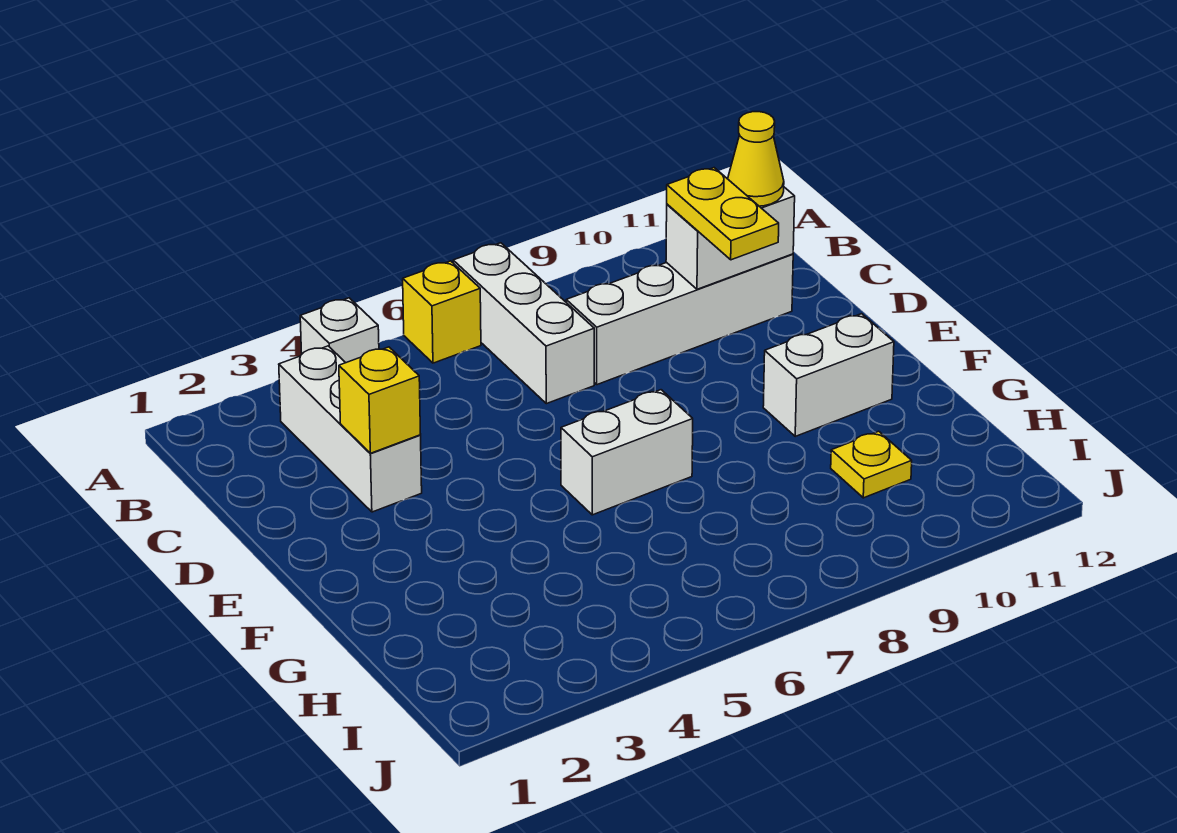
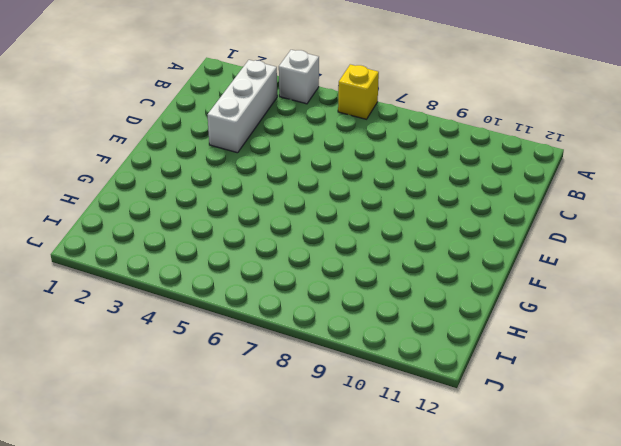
none -> white brick A7:C7 level 1
none -> white brick C8:C11 level 1
none -> white brick F6:F7 level 1

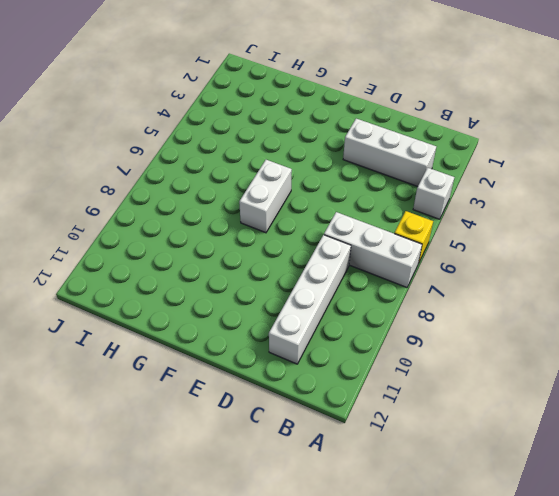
none -> white brick F10:F11 level 1
none -> yellow plate H10 level 1
none -> white brick C10:C11 level 2

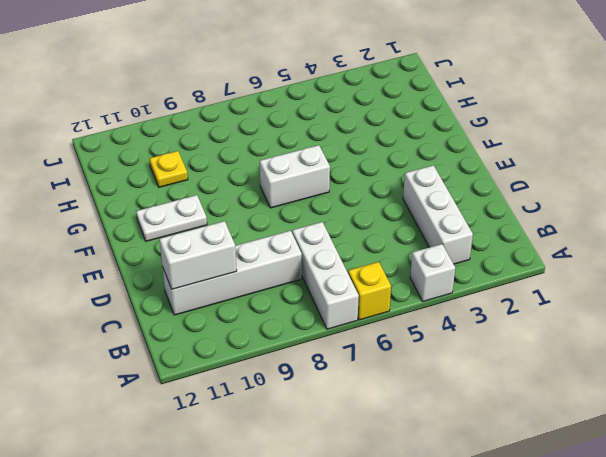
white plate F10:F11 level 1 -> white brick F10:F11 level 1
none -> yellow brick D3 level 2
none -> yellow plate C10:D10 level 3
none -> yellow cone C11 level 3

